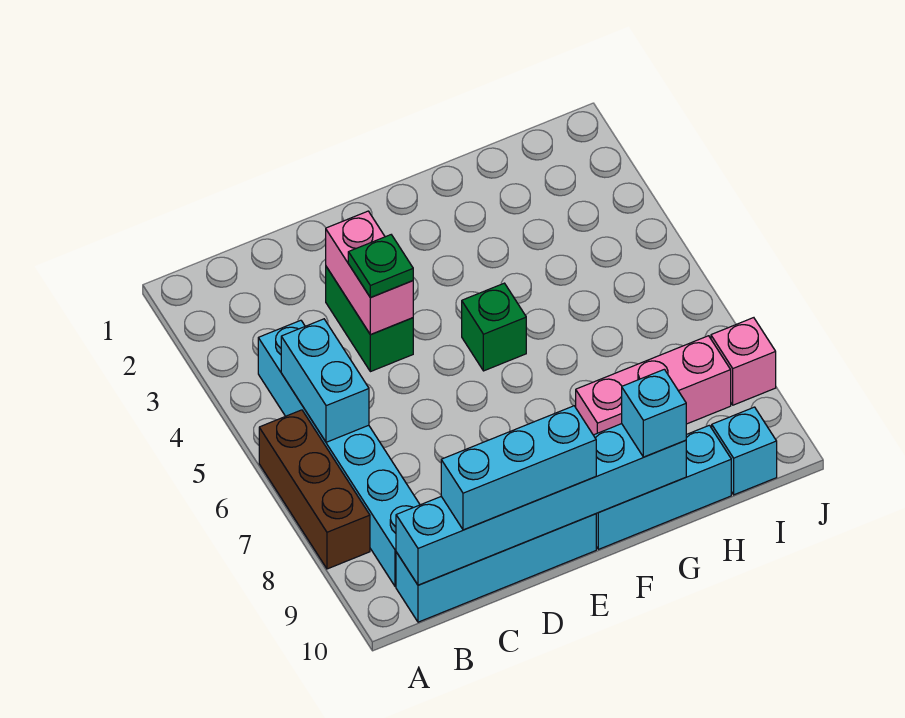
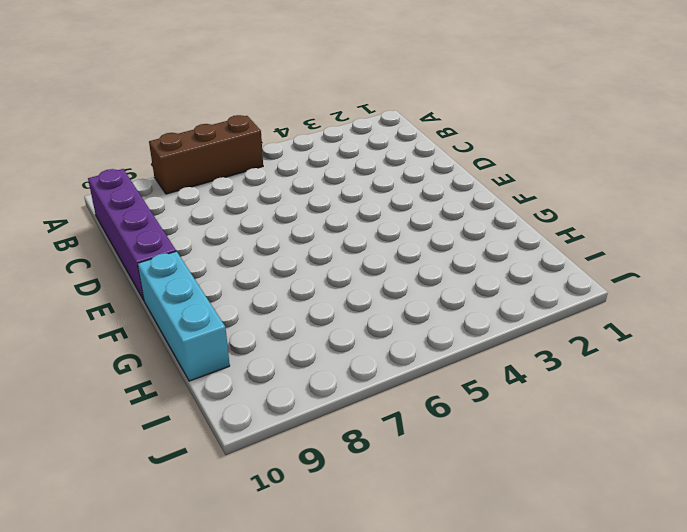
purple brick B10:E10 level 1 -> cyan brick B10:E10 level 1
none -> cyan brick B4:B9 level 1
none -> green brick D3:D4 level 1
none -> green brick F5 level 1

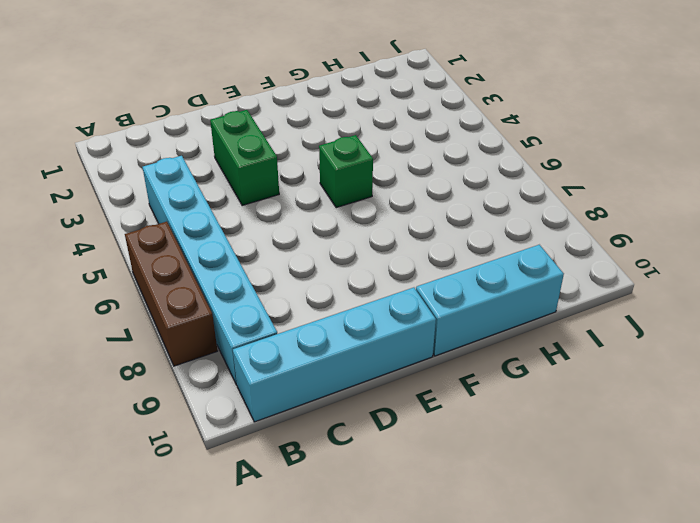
none -> pink brick G8:I8 level 1
none -> cyan brick I10 level 1
none -> pink brick J8 level 1

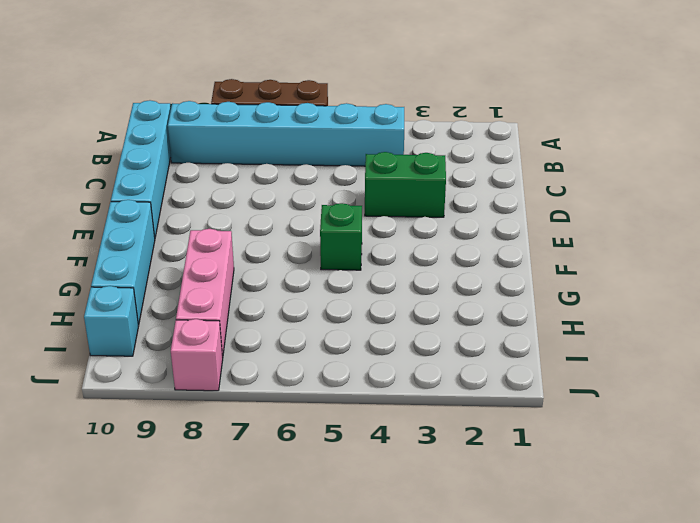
none -> cyan brick B5:B6 level 2
none -> cyan brick B10:G10 level 2
none -> pink brick D3:D4 level 2

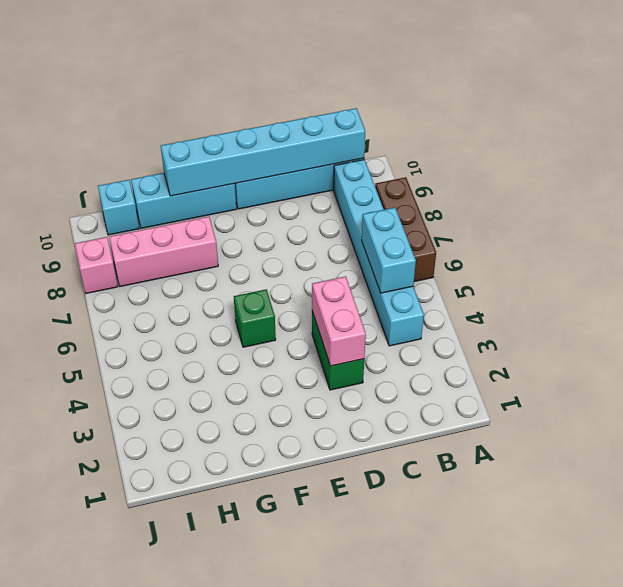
none -> cyan brick C10:E10 level 3
none -> green plate D4 level 3
none -> cyan brick G10 level 3

